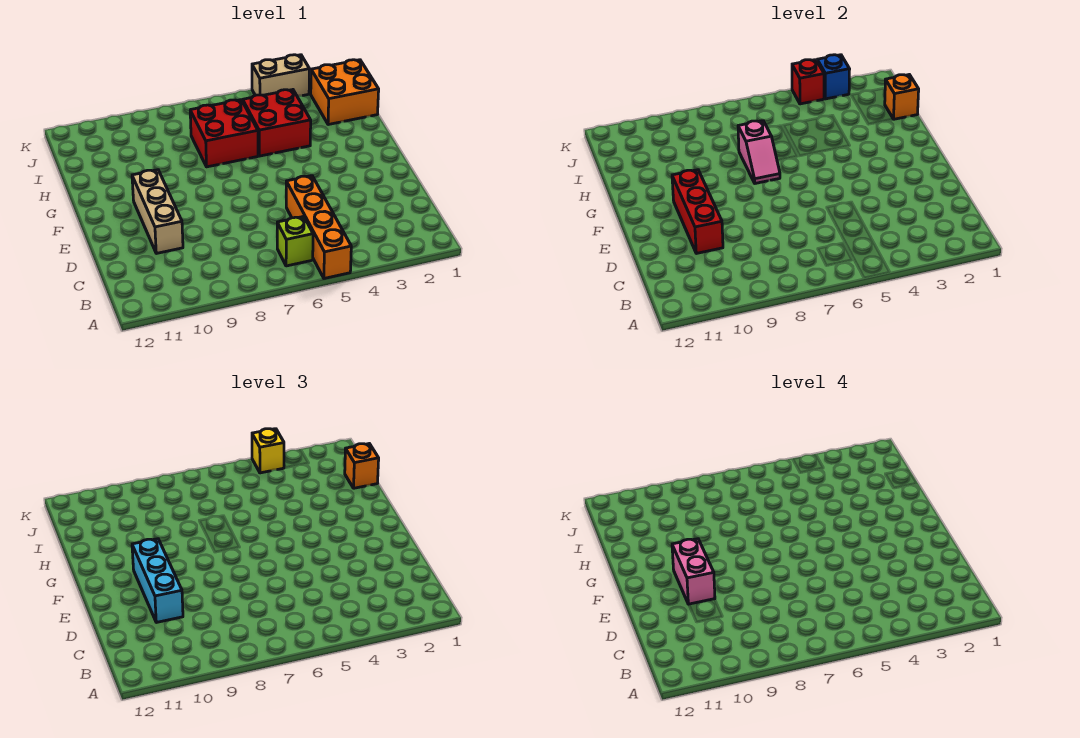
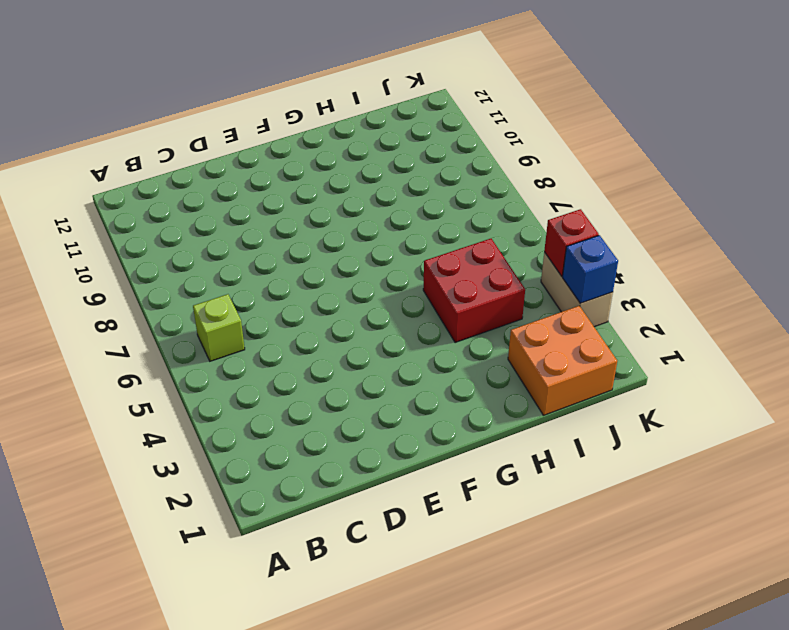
none -> orange brick A5:D5 level 1
none -> tan brick D10:F10 level 1
none -> red brick H6:I7 level 1

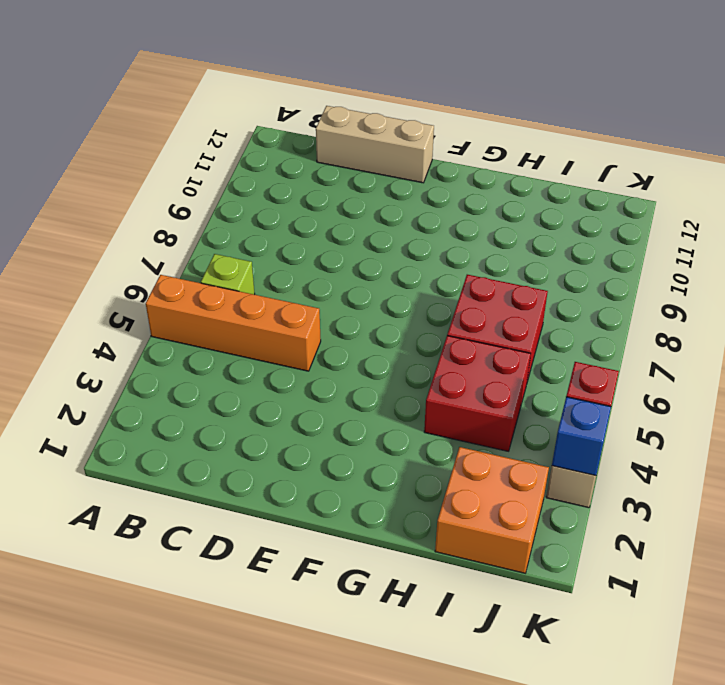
tan brick C12:E12 level 1 -> tan brick D10:F10 level 1
none -> red brick D10:F10 level 2
none -> pink slope G7:H7 level 2 top H
none -> orange brick I1 level 2

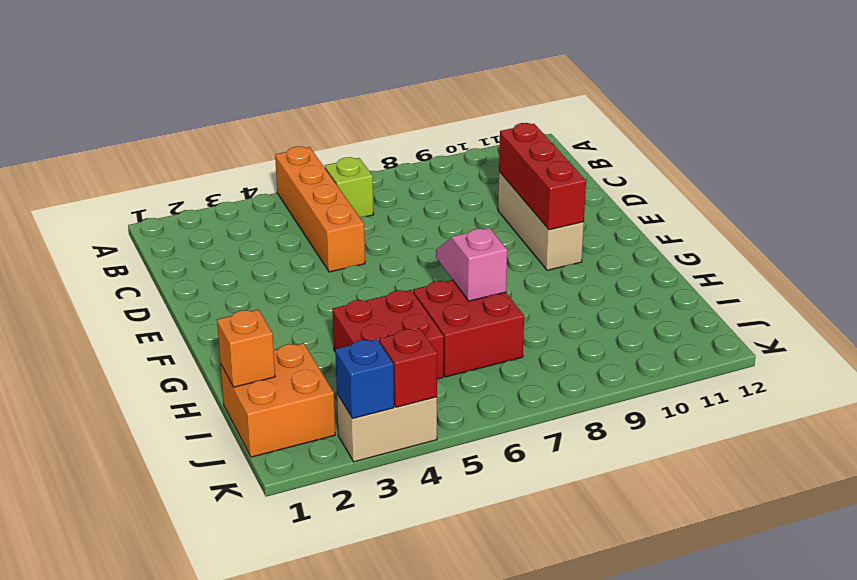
none -> cyan brick D10:F10 level 3
none -> orange brick I1 level 3
none -> yellow brick K4 level 3

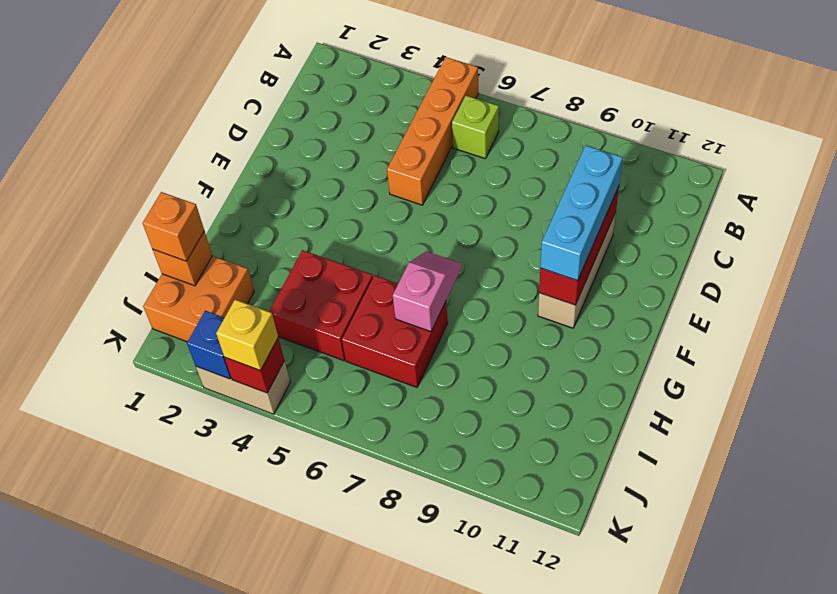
none -> pink brick E10:F10 level 4

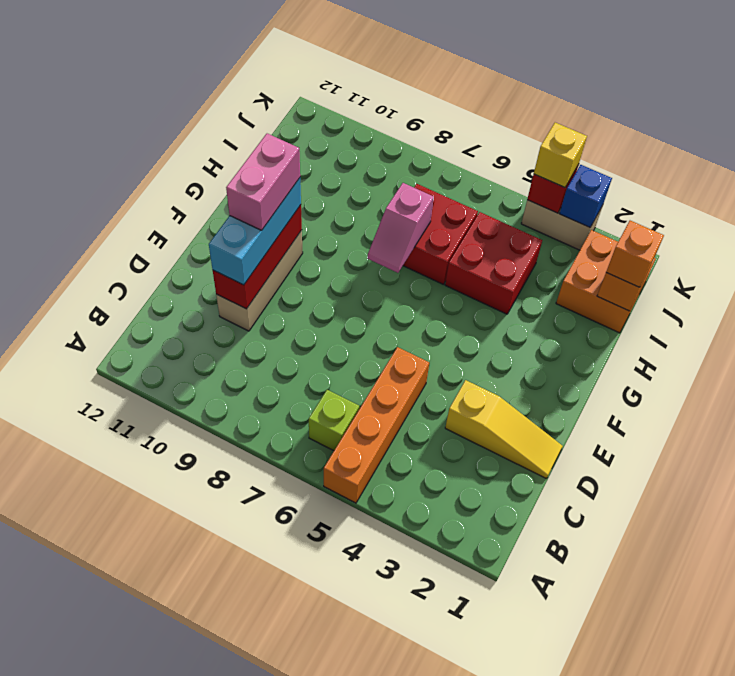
yellow slope D1:D3 level 1 top 3 -> none

